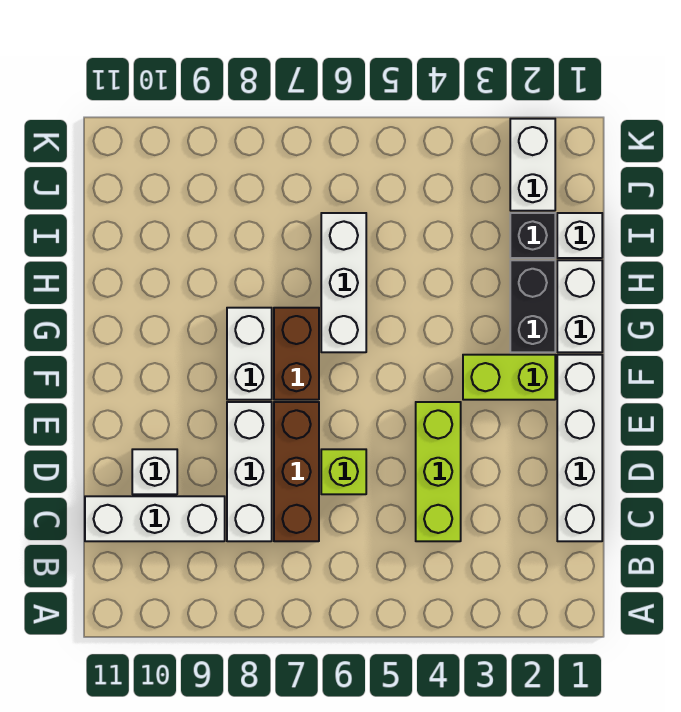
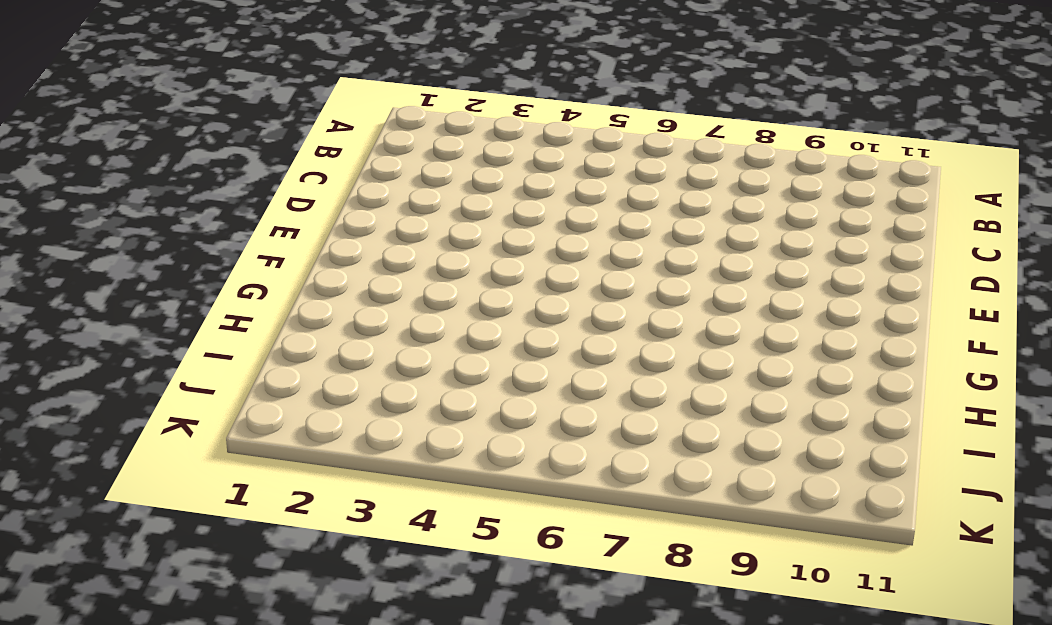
none -> white brick C1:F1 level 1
none -> lime brick C4:E4 level 1
none -> brown brick C7:E7 level 1

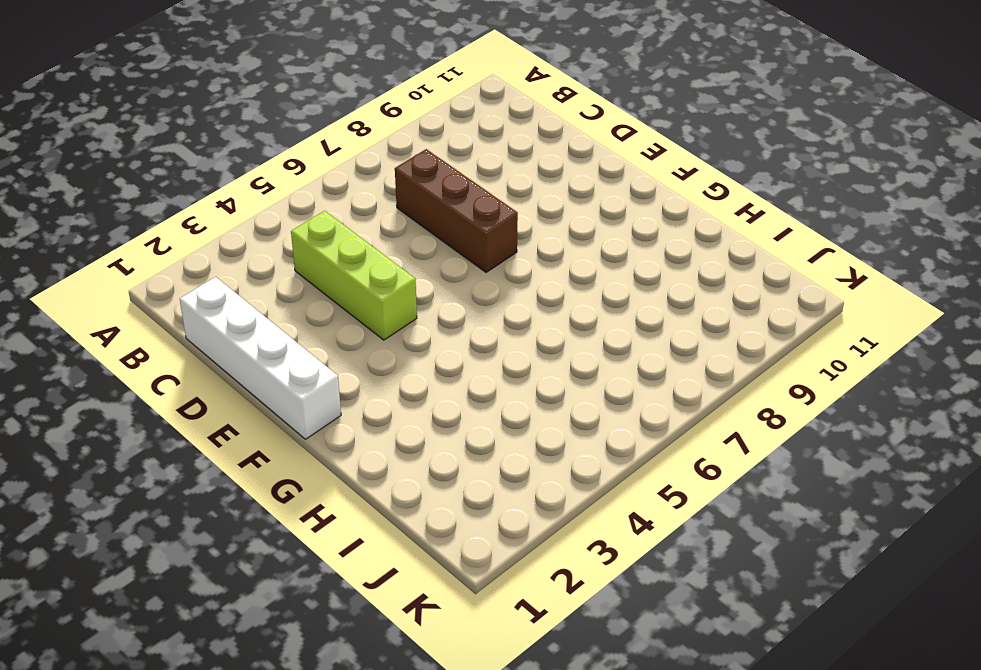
none -> white brick C8:E8 level 1
none -> white brick C9:C11 level 1
none -> lime brick D6 level 1

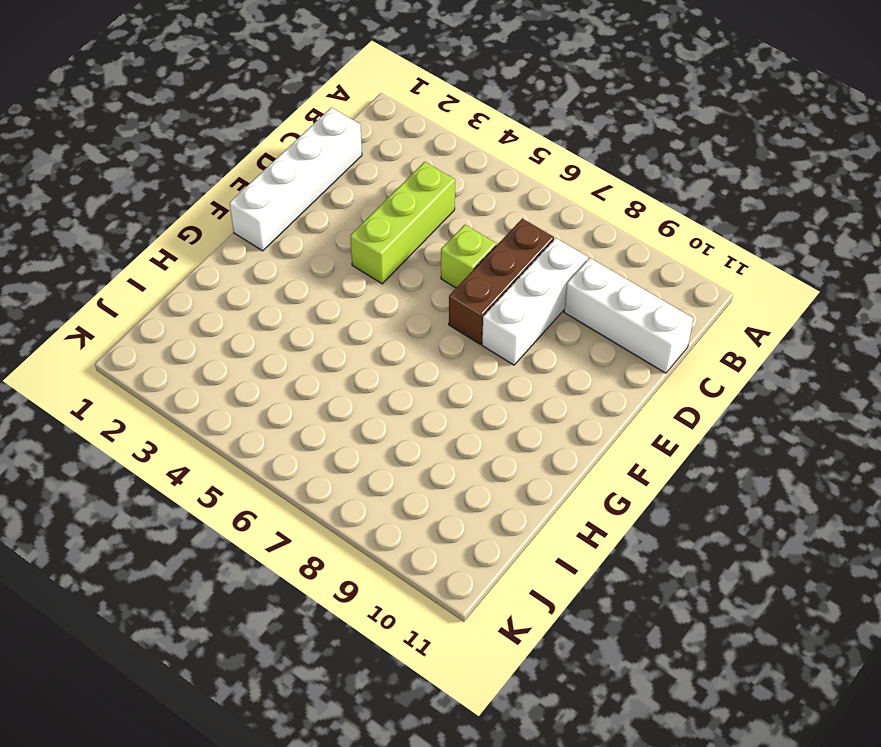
none -> white brick D10 level 1
none -> lime brick F2:F3 level 1
none -> brown brick F7:G7 level 1

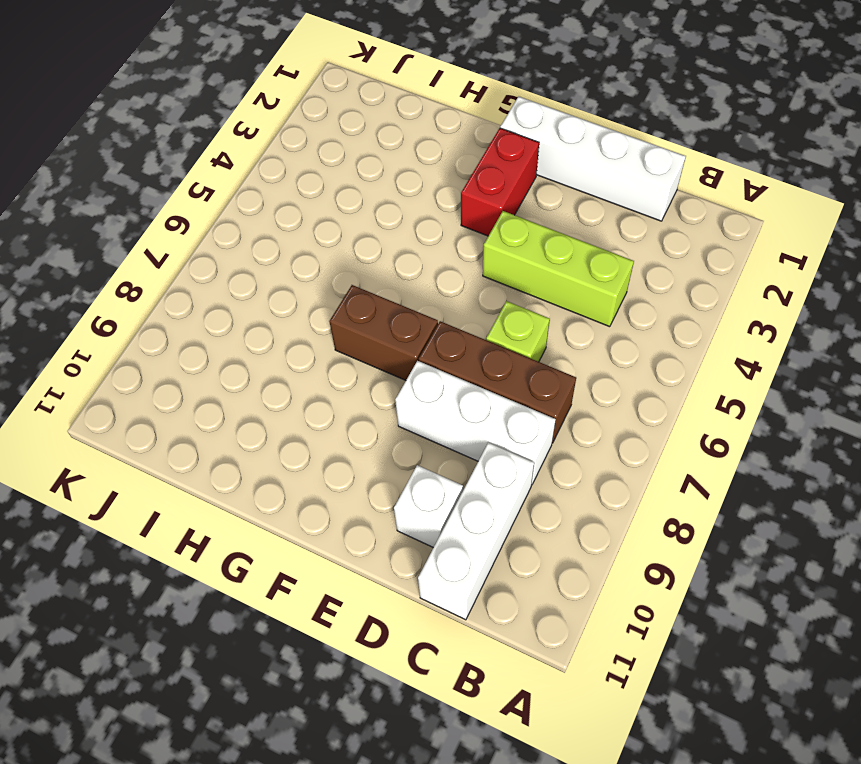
red brick F2:F3 level 1 -> lime brick F2:F3 level 1
none -> white brick F8:G8 level 1
none -> white brick G1:H1 level 1
none -> black brick G2:H2 level 1

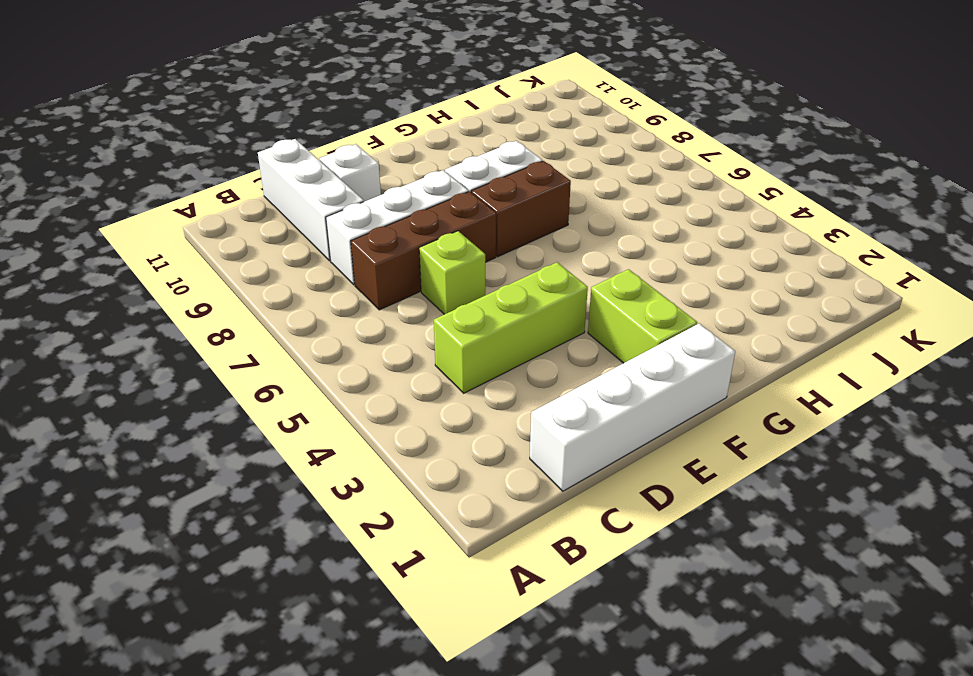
none -> white brick G1:H1 level 1
none -> black brick G2:H2 level 1
none -> white brick G6:I6 level 1

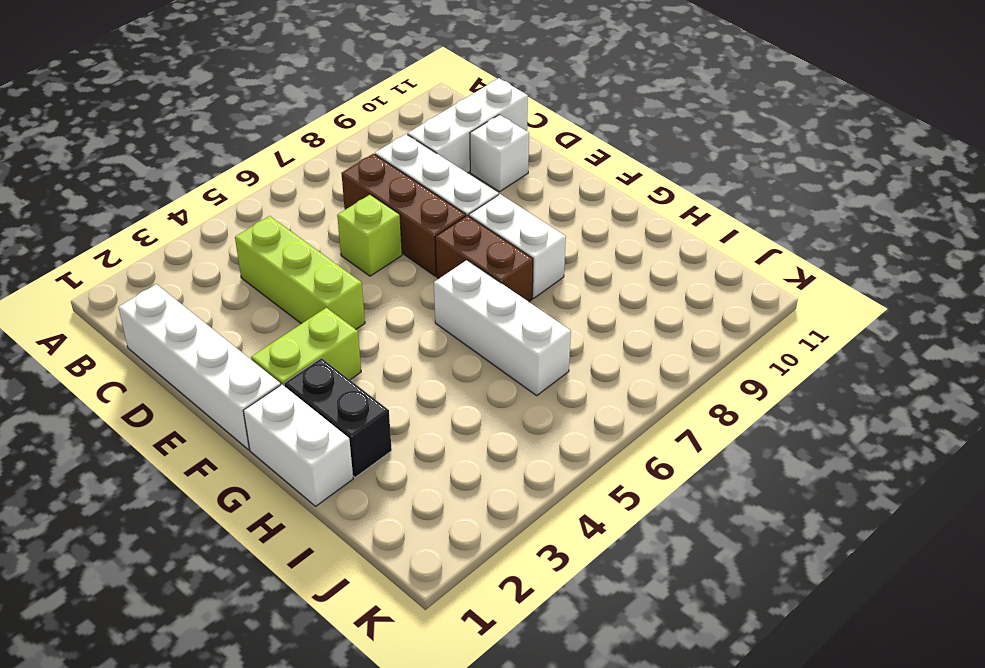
none -> white brick I1 level 1
none -> black brick I2 level 1
none -> white brick J2:K2 level 1

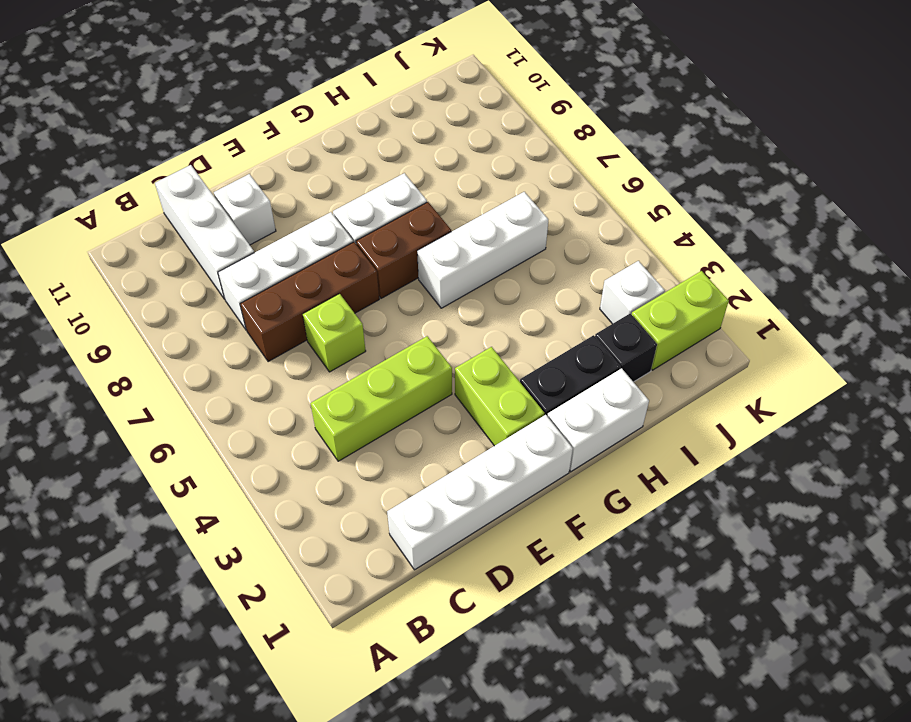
lime brick J2:K2 level 1 -> white brick J2:K2 level 1
white brick J3 level 1 -> white brick I1 level 1

